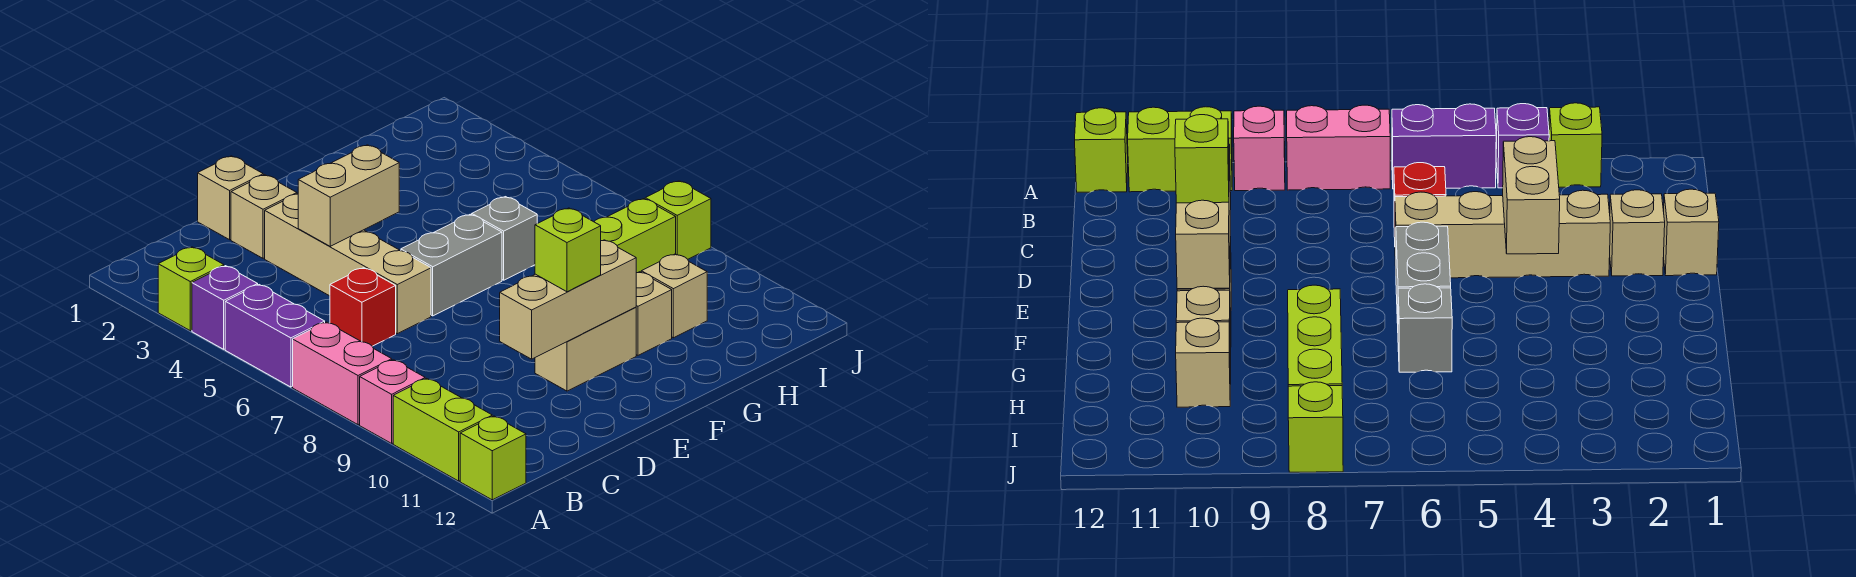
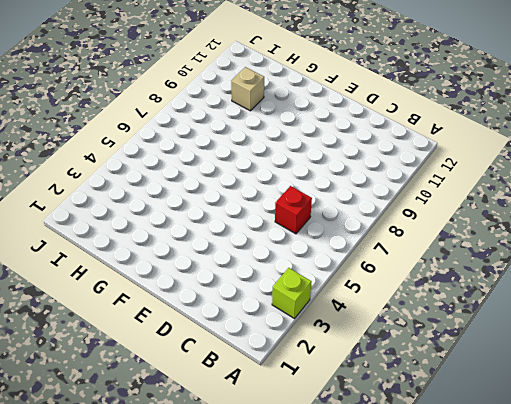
none -> purple brick A4 level 1
none -> purple brick A5:A6 level 1
none -> pink brick A7:A8 level 1

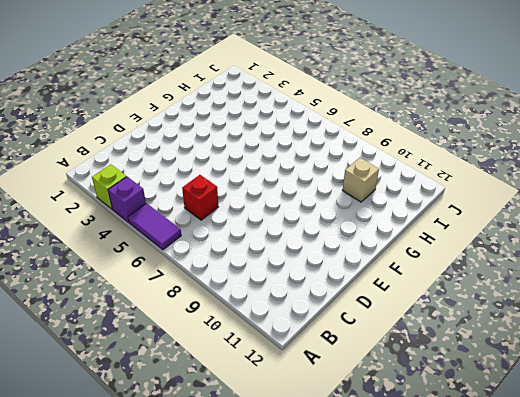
purple tile A5:A6 level 1 -> purple brick A5:A6 level 1
none -> pink brick A7:A8 level 1
none -> pink brick A9 level 1
none -> lime brick A10:A11 level 1

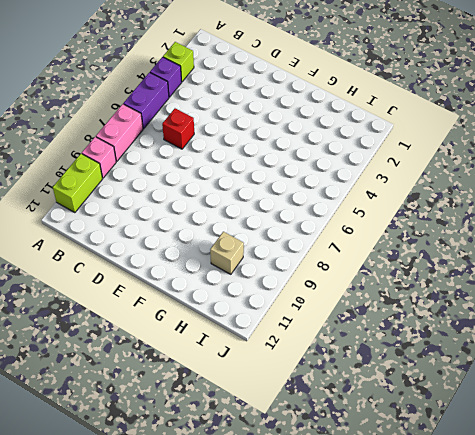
none -> lime brick A12 level 1
none -> tan brick D1 level 1
none -> tan brick D2 level 1

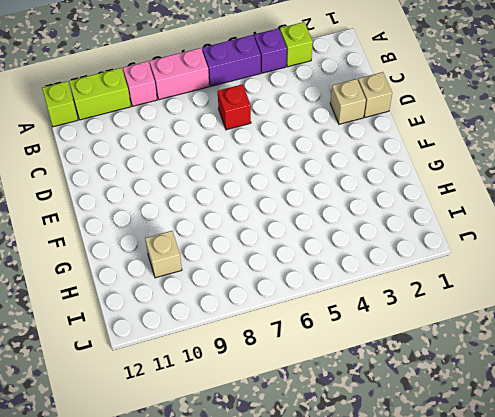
none -> tan brick D3:D6 level 1
none -> grey brick E6:F6 level 1
none -> tan brick E10:F10 level 1

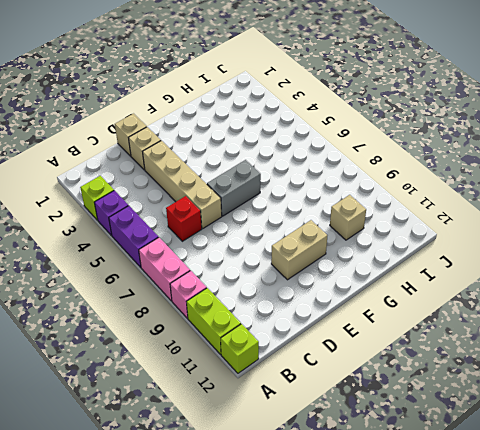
none -> grey brick G6 level 1
none -> lime brick G8:I8 level 1
none -> tan brick G10 level 1

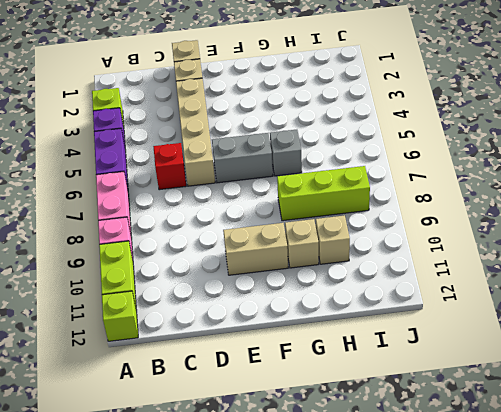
none -> lime brick J8 level 1
none -> tan brick D4:E4 level 2
none -> tan brick D10:F10 level 2

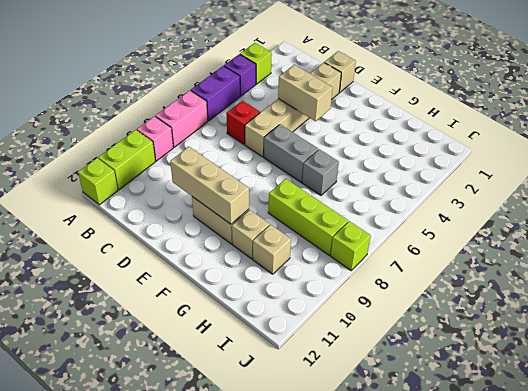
none -> lime brick E10 level 3

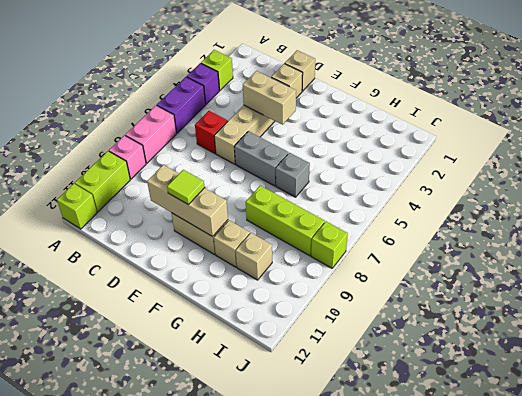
lime tile E10 level 3 -> lime brick E10 level 3

